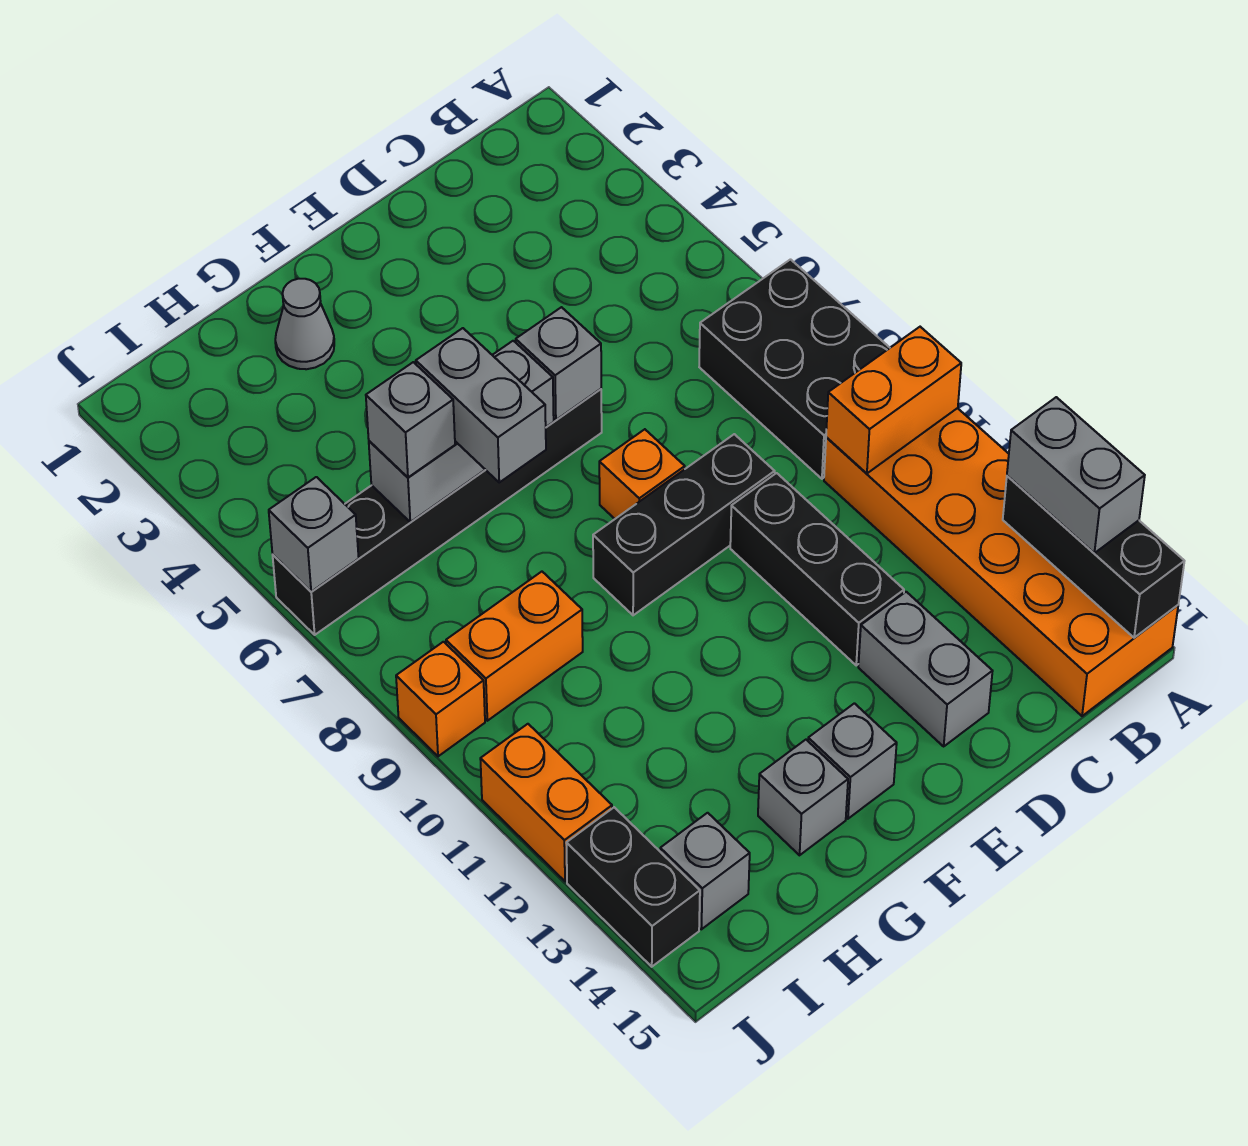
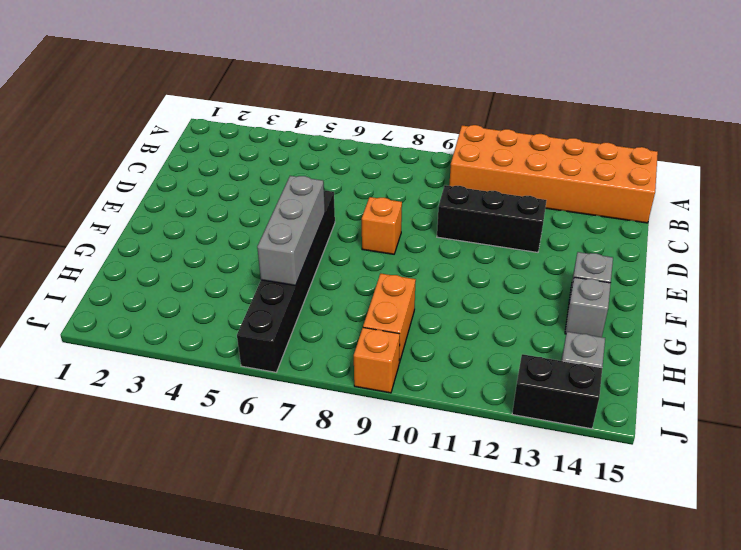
none -> black brick A7:B9 level 1
none -> black brick D9:F9 level 1
none -> grey brick D13:D14 level 1

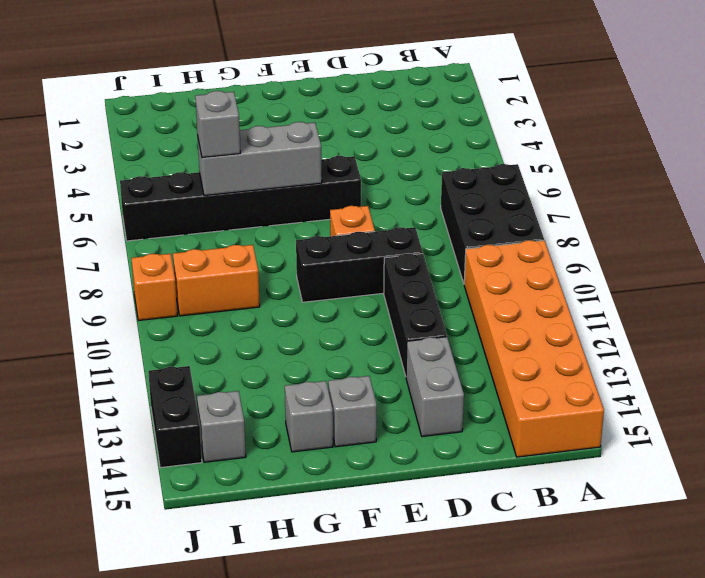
none -> grey cone G2 level 1
none -> orange brick J11:J12 level 1
none -> orange brick A10:B10 level 2

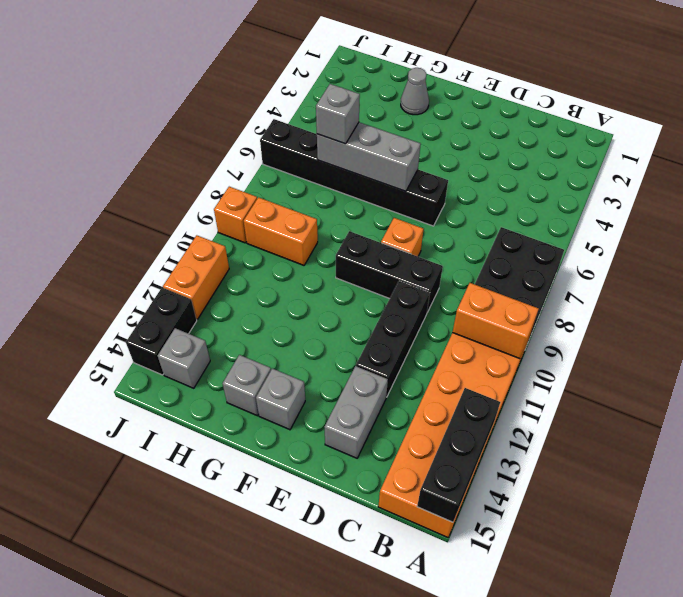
none -> grey brick E6 level 2
none -> grey brick J6 level 2
none -> grey brick A13:A14 level 3

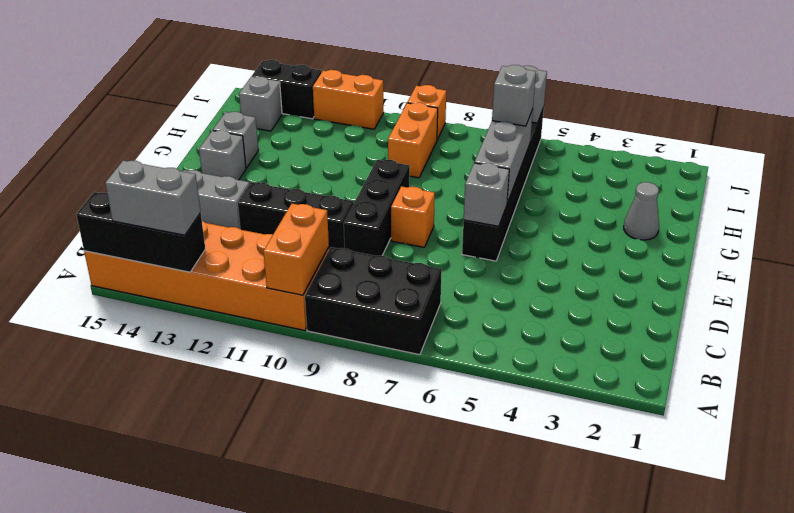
none -> grey brick G6:G7 level 3

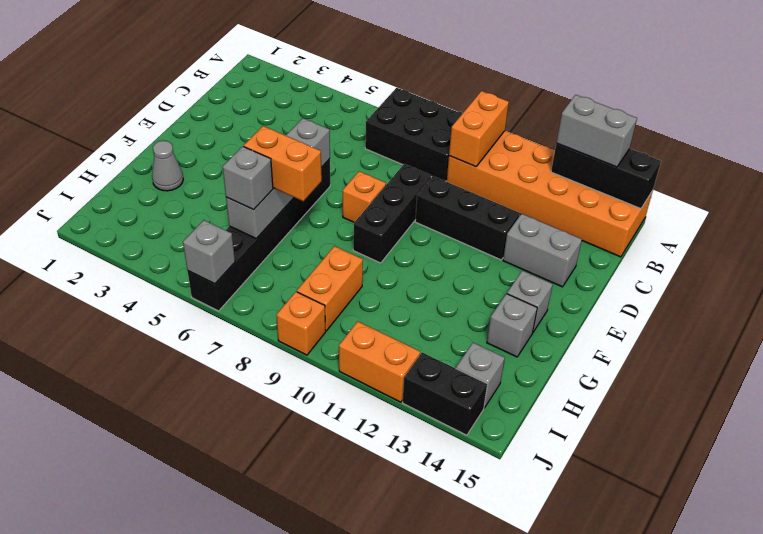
orange brick G6:G7 level 3 -> grey brick G6:G7 level 3

